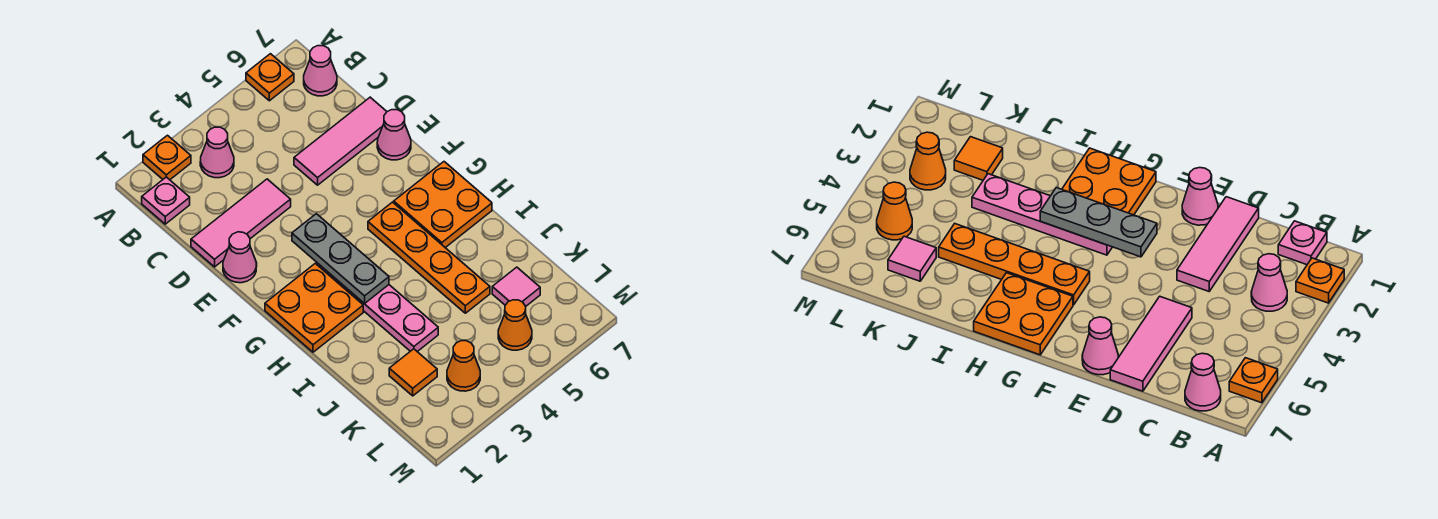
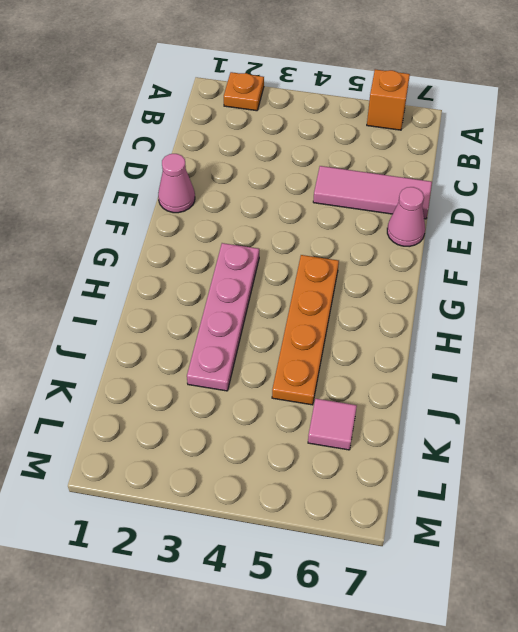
orange brick A6 level 1 -> orange plate A6 level 1
none -> pink plate B1 level 1
none -> pink cone B3 level 1
none -> pink cone B7 level 1

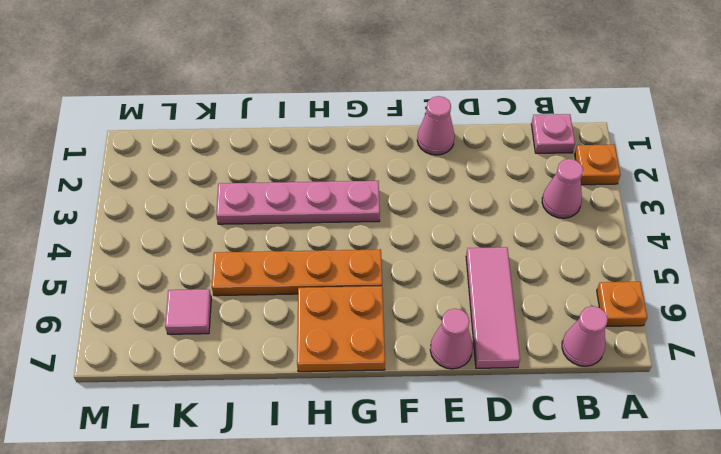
none -> pink tile D1:D3 level 1
none -> orange plate G1:H2 level 1
none -> orange tile K2 level 1

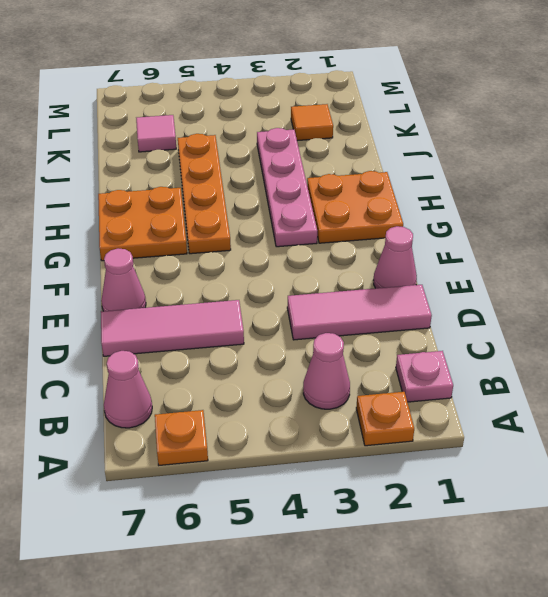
none -> orange cone L3 level 1
none -> orange cone L5 level 1
none -> grey plate F3:H3 level 2

